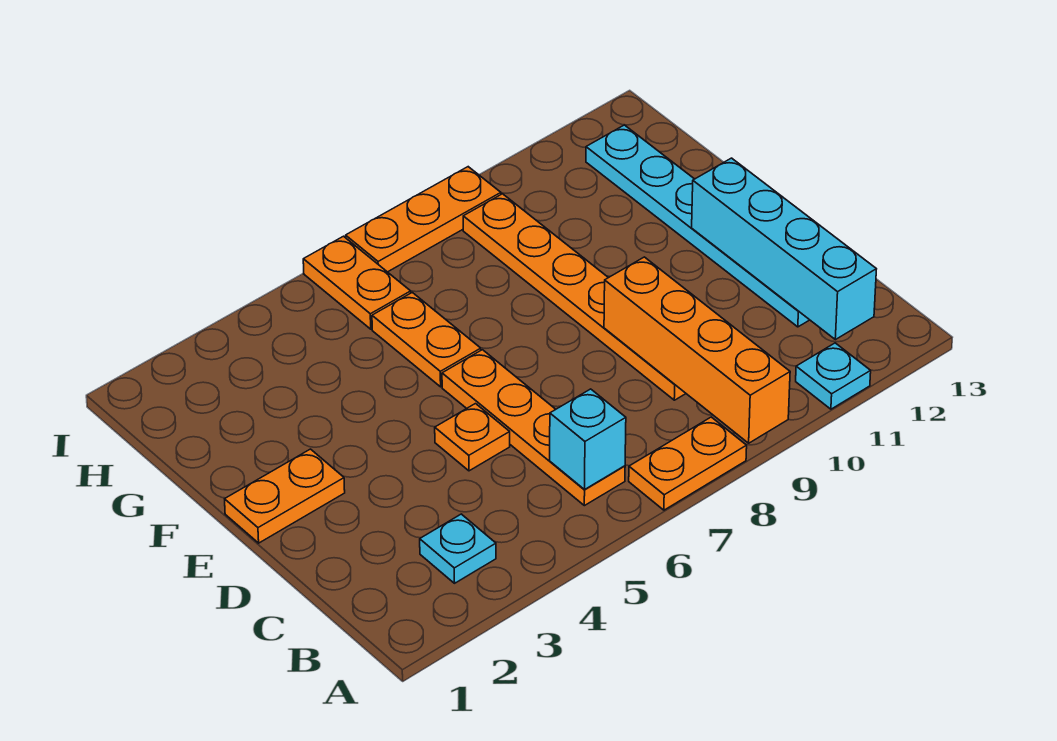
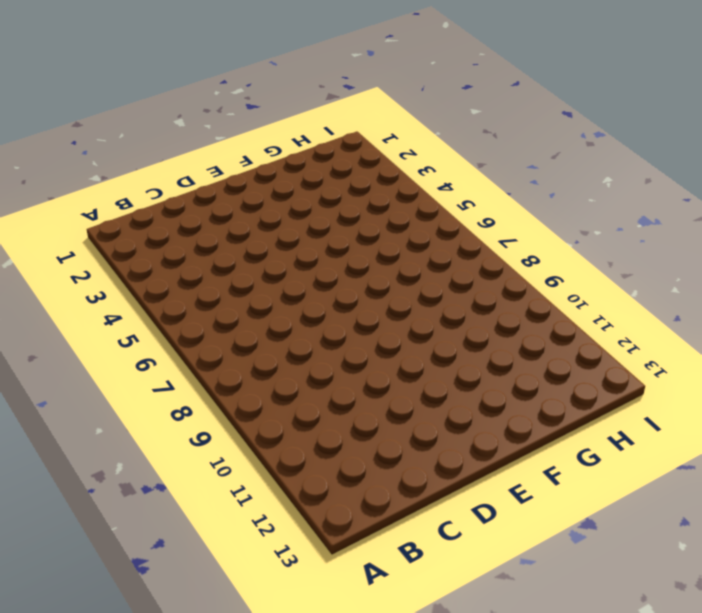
none -> orange plate A7:A8 level 1
none -> cyan plate A11 level 1
none -> cyan plate B3 level 1

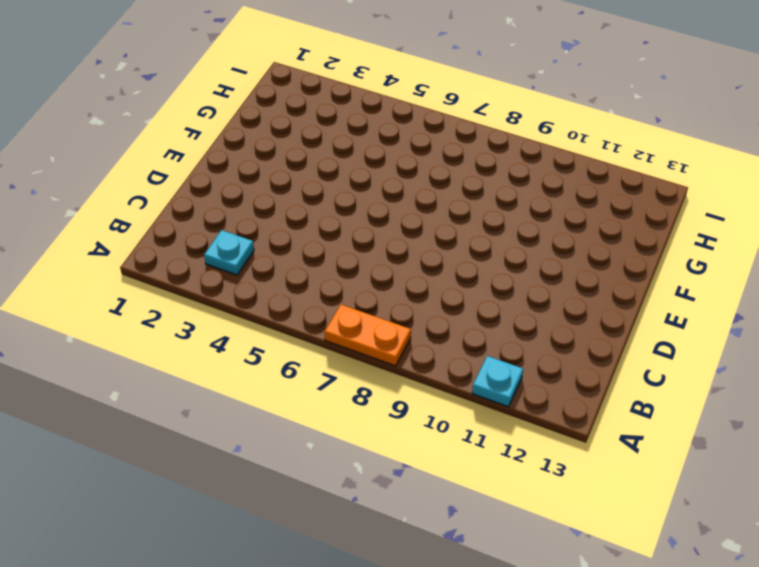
none -> orange plate B6:E6 level 1
none -> orange plate C9:H9 level 1
none -> cyan plate C12:H12 level 1

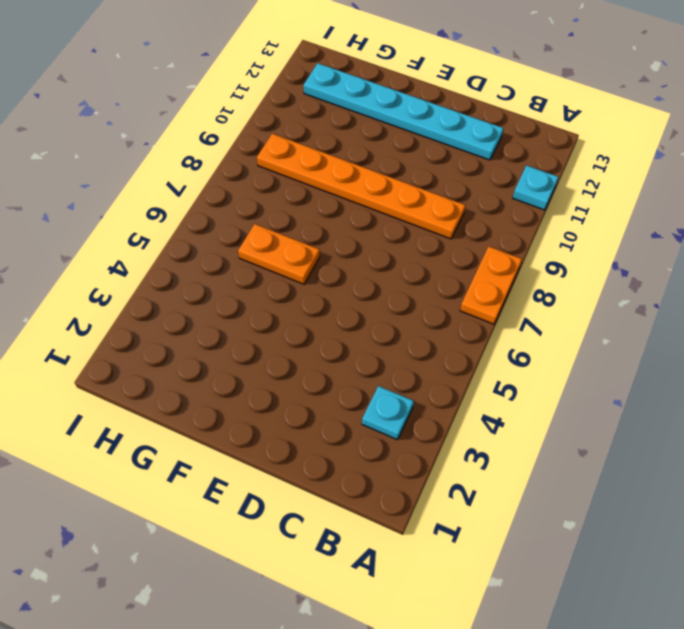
none -> orange plate B6:E6 level 1
none -> orange plate D5 level 1
none -> orange plate E1:E2 level 1

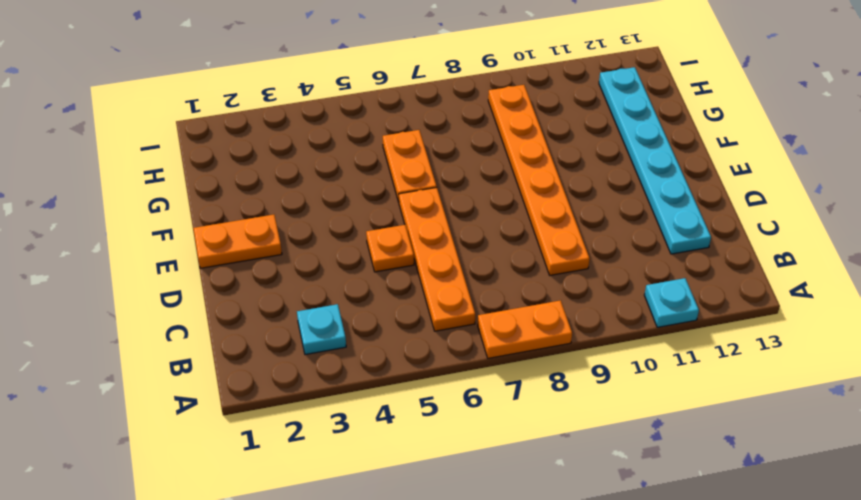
none -> orange plate H6:I6 level 1
none -> orange plate I7:I9 level 1
none -> orange brick A9:D9 level 2

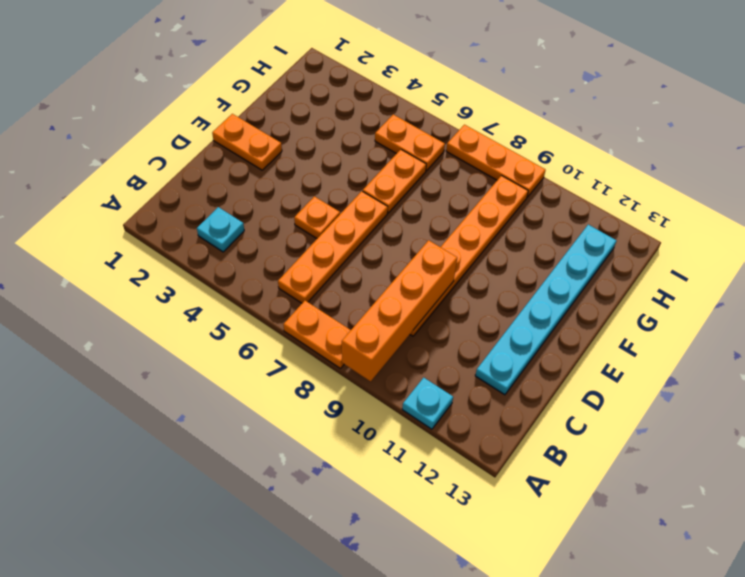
orange plate H5:H6 level 1 -> orange plate H6:I6 level 1
none -> cyan brick B6 level 2
none -> cyan brick B12:E12 level 2

